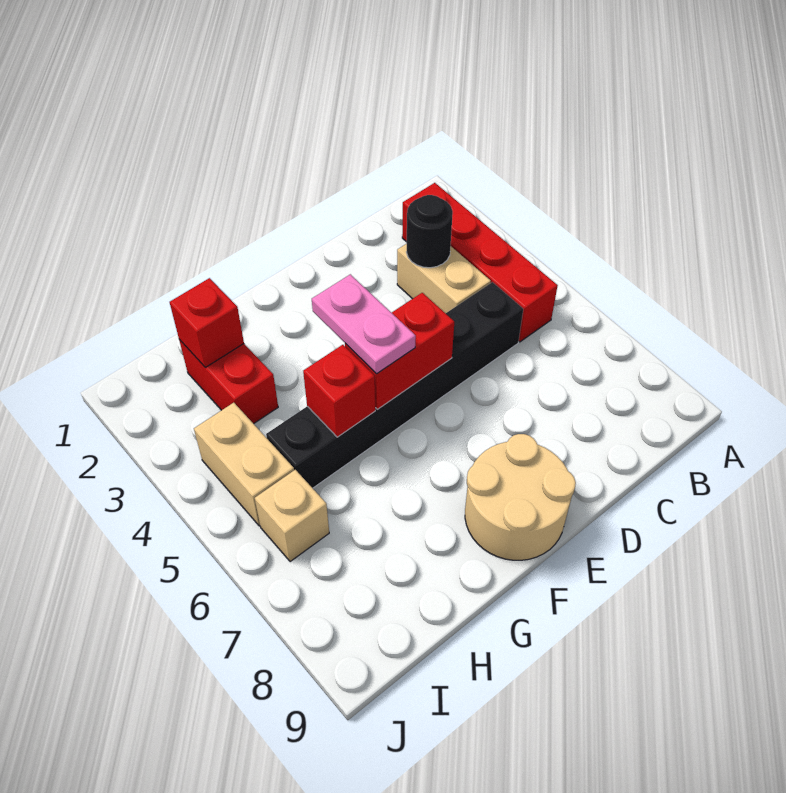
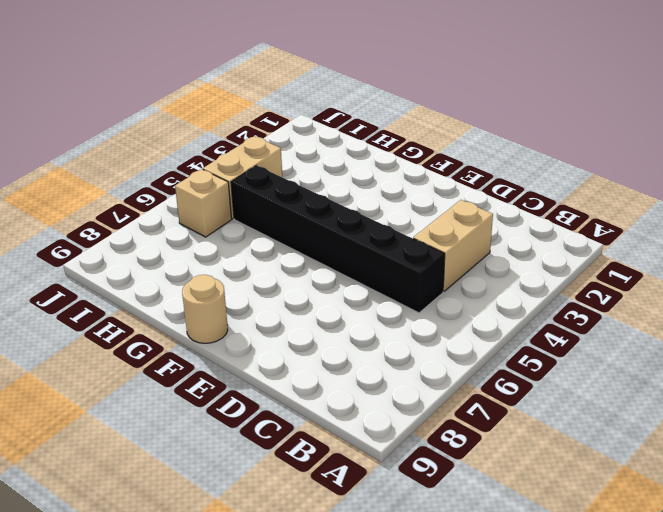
tan round brick F9 level 1 -> tan round brick E8:F9 level 1
none -> red brick B2:B5 level 1
none -> red brick H2:H3 level 1
none -> black round brick C3 level 2

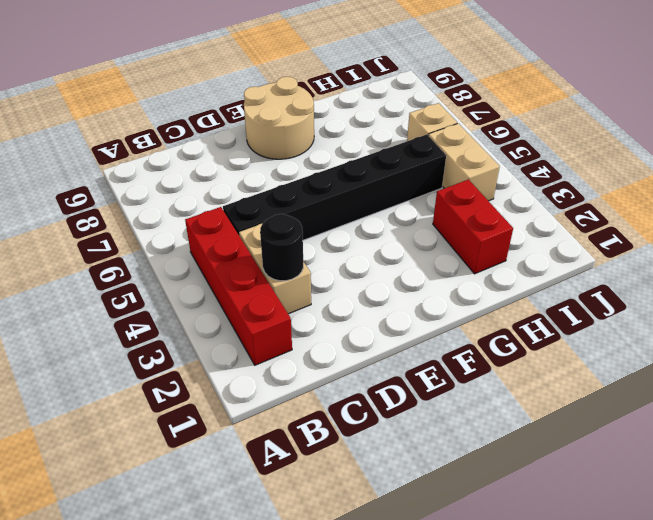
none -> red brick E5:F5 level 2
none -> red brick G5 level 2
none -> red brick H2 level 2

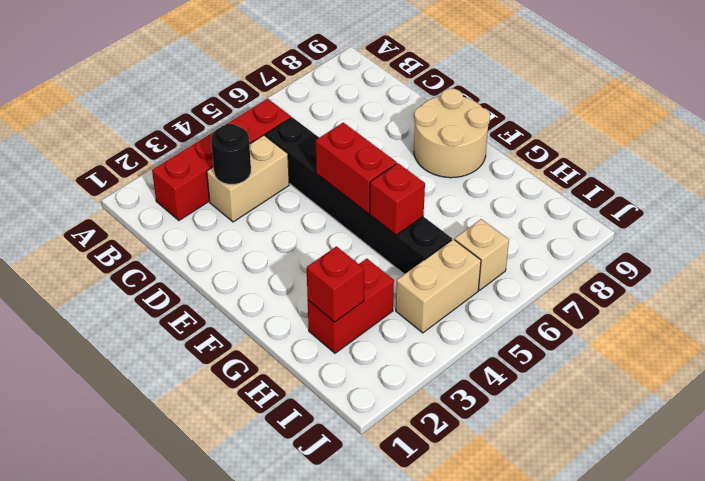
none -> pink plate F4:F5 level 3

